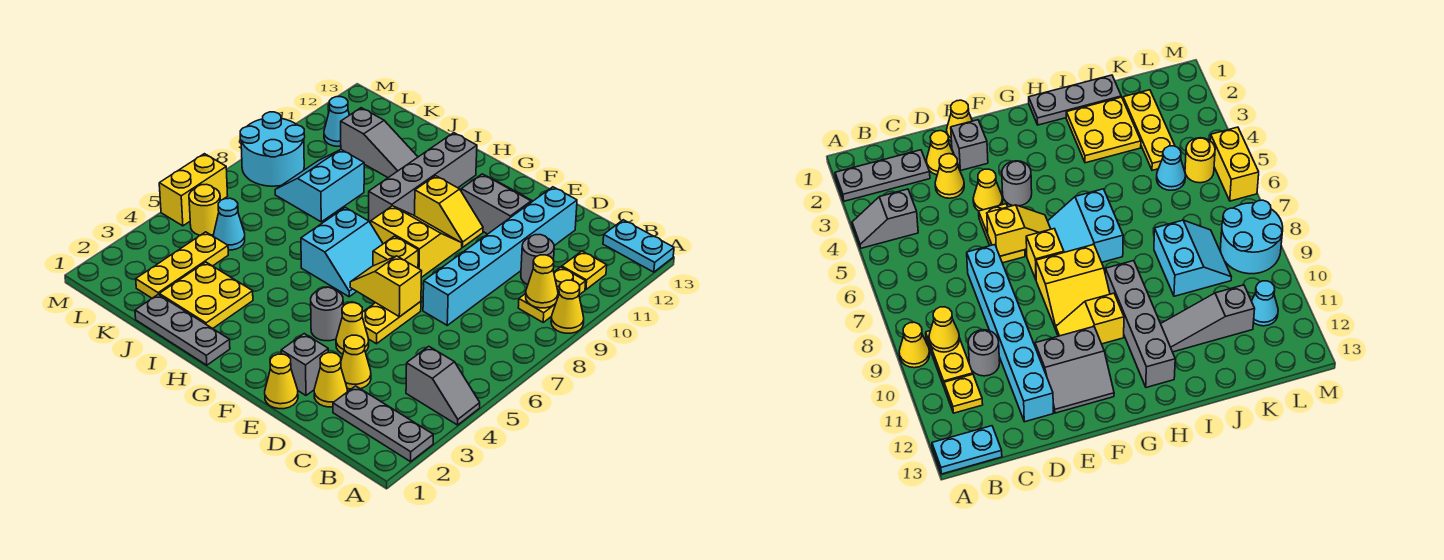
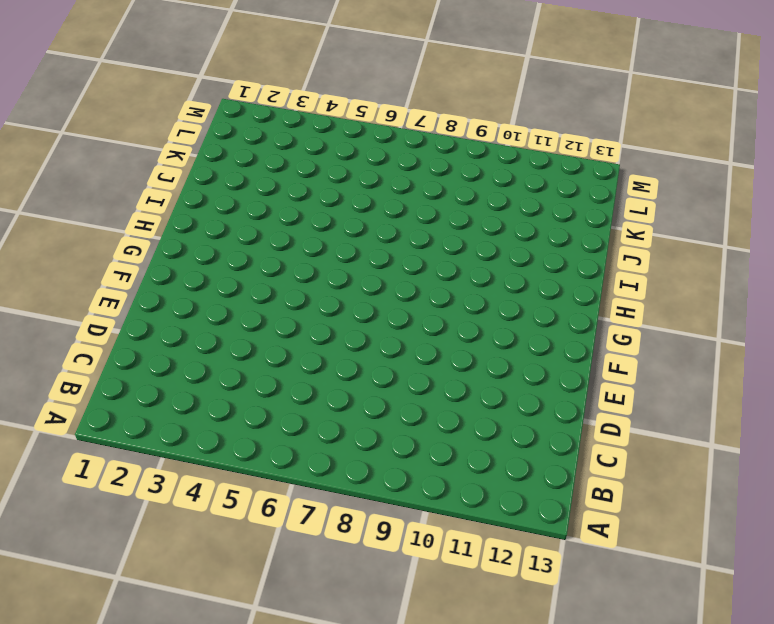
none -> grey plate A2:C2 level 1
none -> grey slope A4:B4 level 1 top B
none -> yellow cone A9 level 1
none -> cyan plate A13:B13 level 1

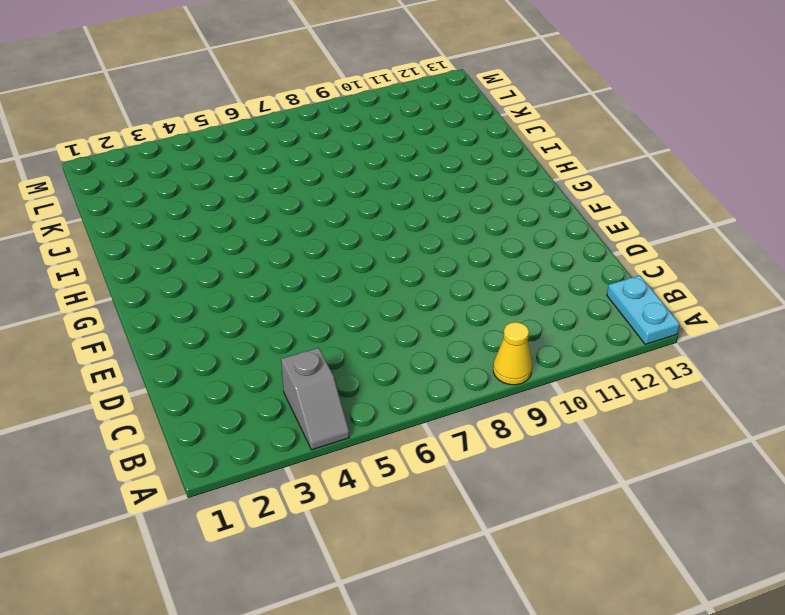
none -> grey plate A2:C2 level 1
none -> yellow plate B9:B10 level 1
none -> yellow plate B11 level 1
none -> grey round brick C10 level 1

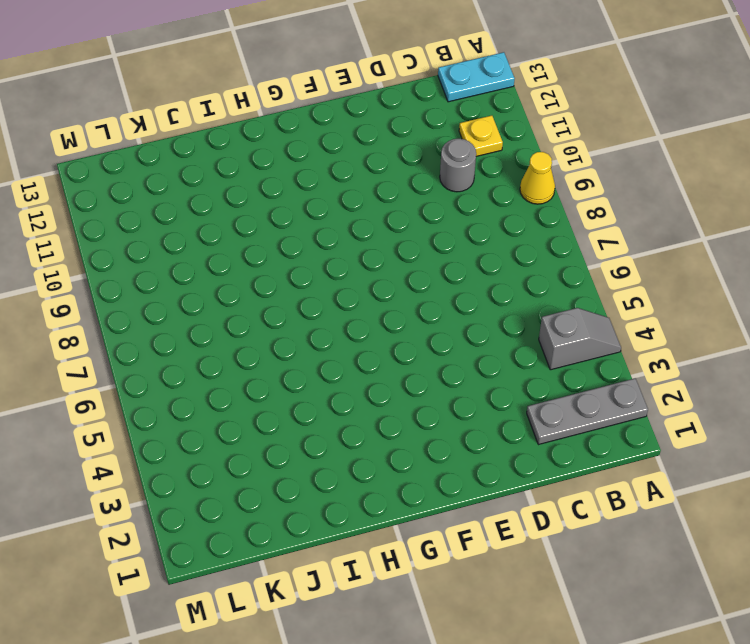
none -> yellow plate B9:B10 level 1
none -> yellow cone D2 level 1
none -> yellow cone D3 level 1
none -> cyan brick D7:D12 level 1

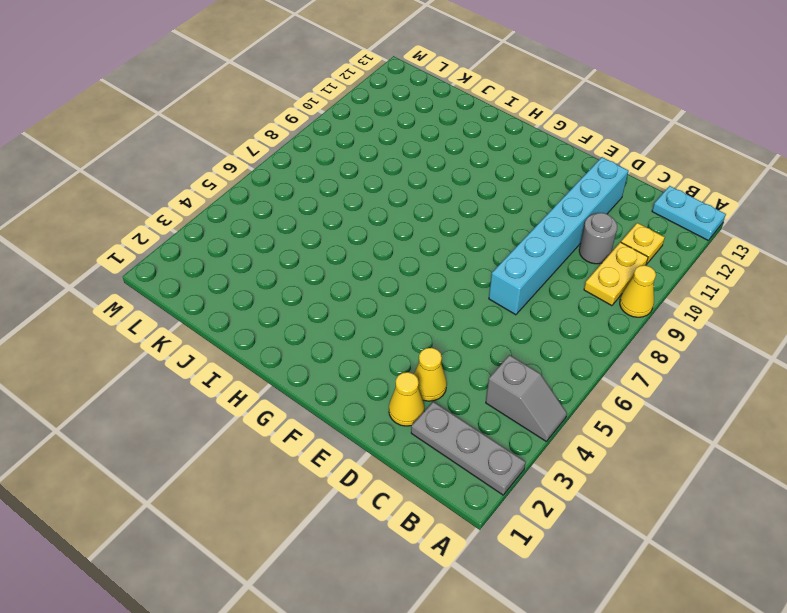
none -> yellow cone E1 level 1
none -> grey brick E2 level 1
none -> yellow cone E4 level 1
none -> yellow plate E5:E6 level 1

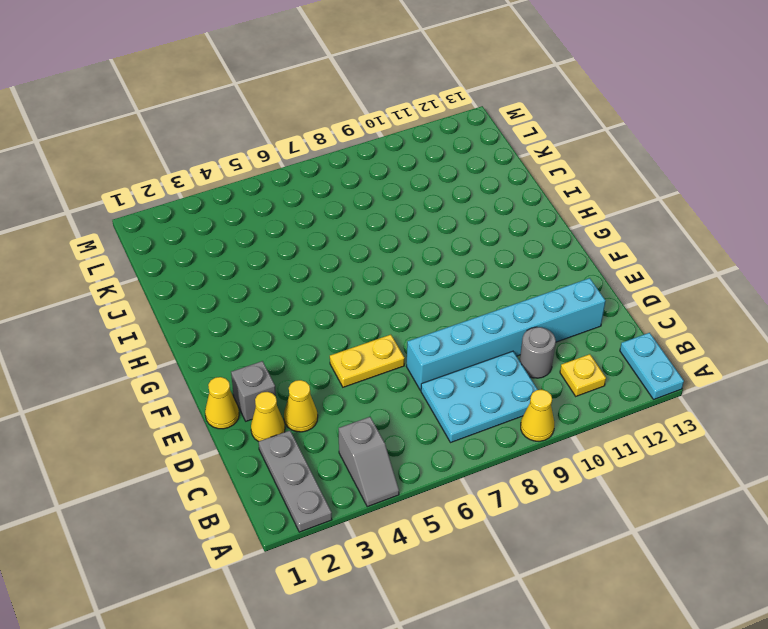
cyan plate B7:C9 level 1 -> yellow plate B9:B10 level 1
none -> yellow cone E4 level 1
none -> grey slope E11:F12 level 1 top 11
none -> grey round brick F4 level 1
none -> yellow brick F7 level 1

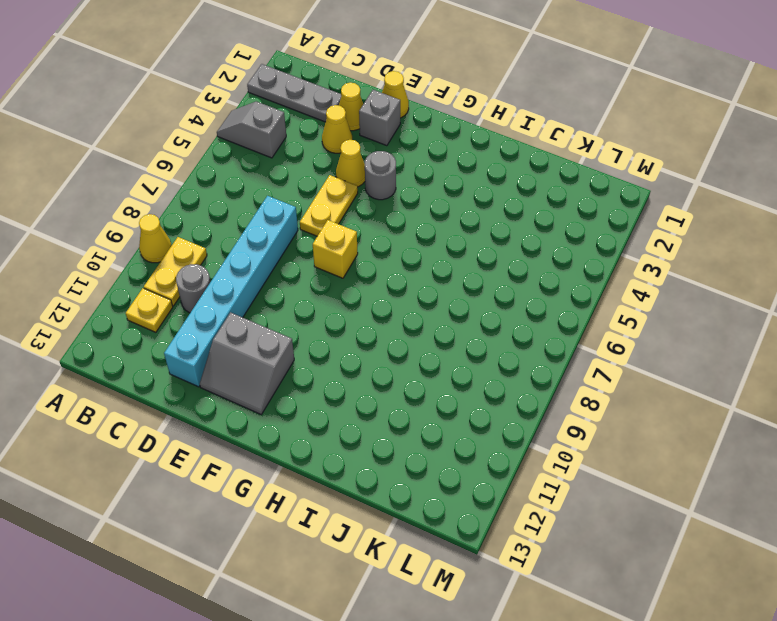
none -> cyan plate A13:B13 level 1
none -> yellow slope F8:G9 level 1 top 8
none -> yellow slope F10:G10 level 1 top G
none -> cyan slope G6:H7 level 1 top H

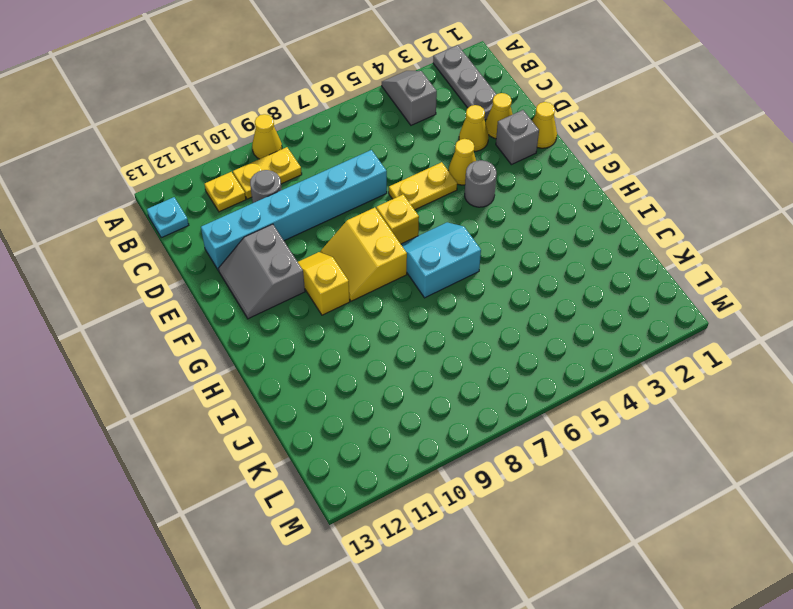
cyan plate B13 level 1 -> cyan plate A13:B13 level 1
none -> grey plate H1:J1 level 1
none -> grey brick H9:H12 level 1
none -> yellow plate I2:J3 level 1
none -> grey slope I11:K11 level 1 top K

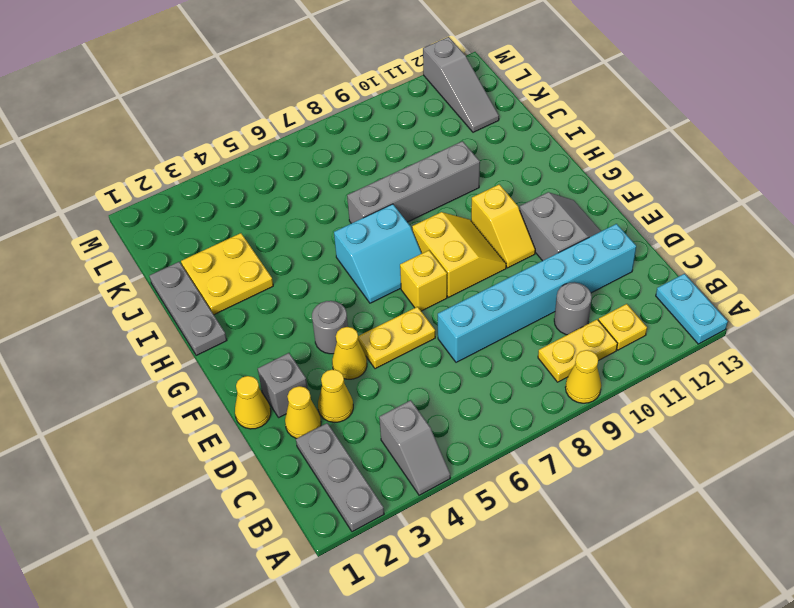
grey brick I7:I10 level 1 -> grey brick H9:H12 level 1
grey slope K12:M12 level 1 top M -> grey slope I11:K11 level 1 top K
none -> cyan slope J8:K9 level 1 top J
none -> yellow plate K2:K4 level 1
none -> cyan cone K5 level 1
none -> yellow round brick L5 level 1

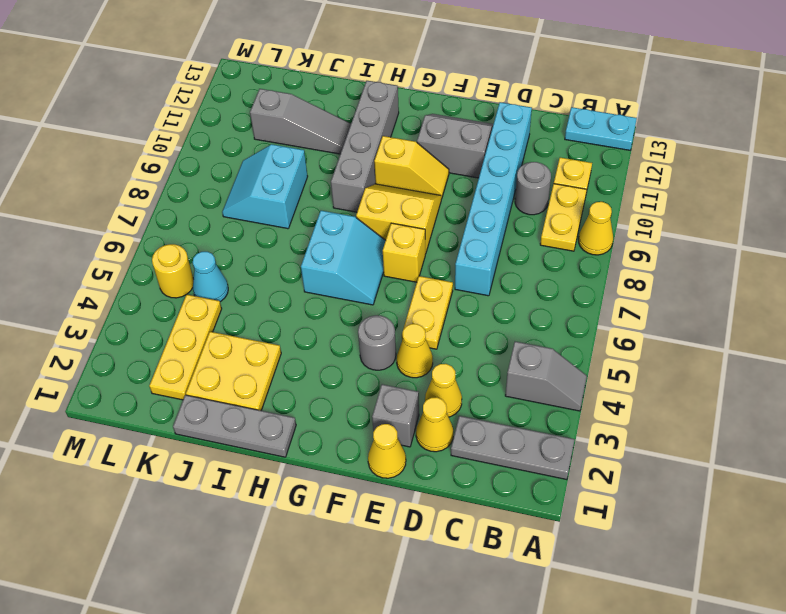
none -> cyan round brick L8:M9 level 1
none -> cyan cone L11 level 1
none -> yellow brick M5:M6 level 1
none -> yellow cone B9 level 2

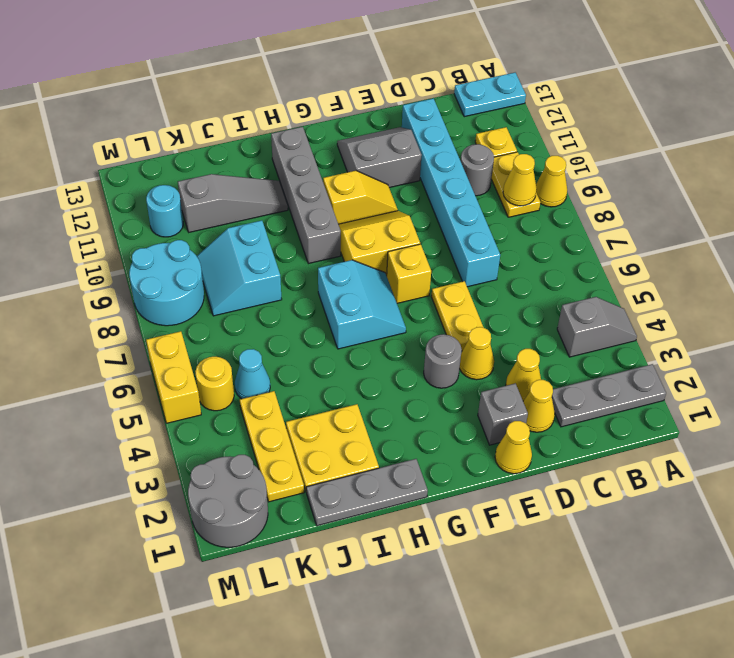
grey round brick L1:M2 level 1 -> none
cyan round brick L11 level 1 -> cyan cone L11 level 1
none -> yellow slope E6:F6 level 2 top E

